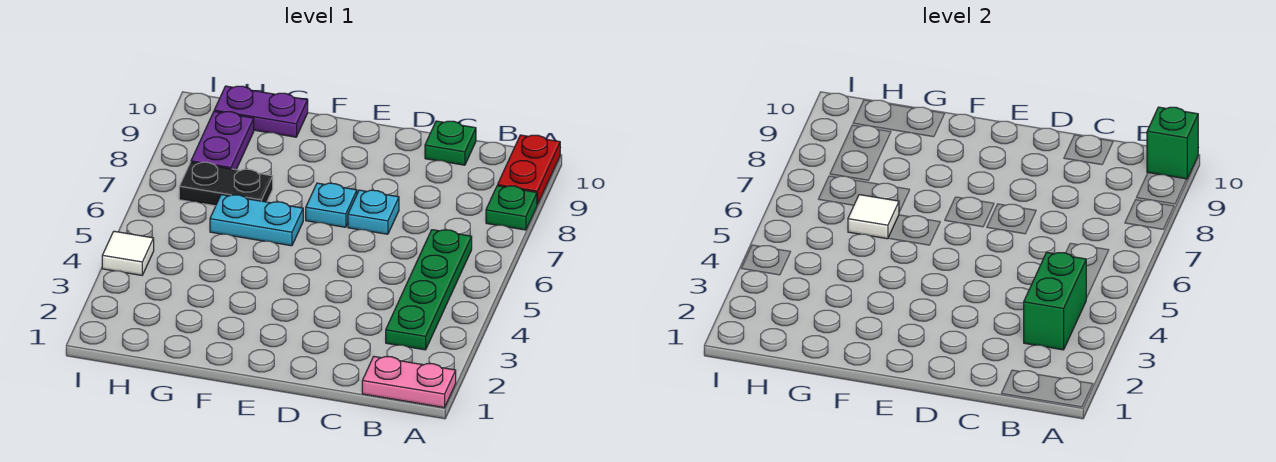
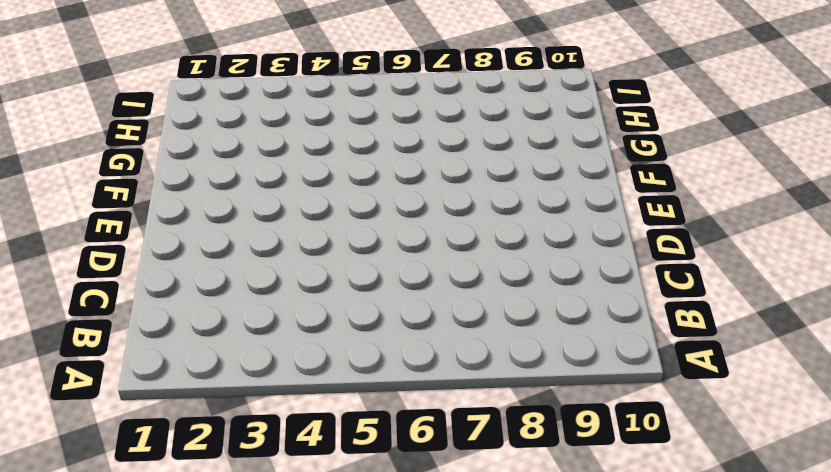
none -> pink plate A1:B1 level 1
none -> green plate A8 level 1
none -> red plate A9:A10 level 1

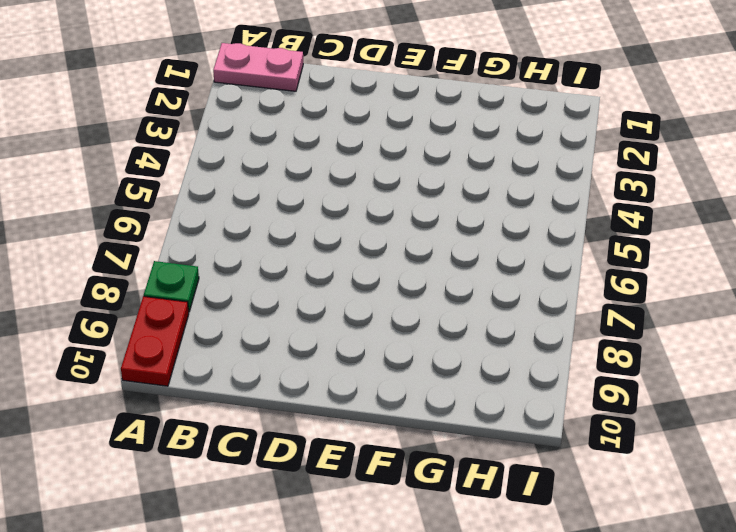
none -> green plate B3:B6 level 1
none -> green plate C10 level 1
none -> cyan plate D7 level 1

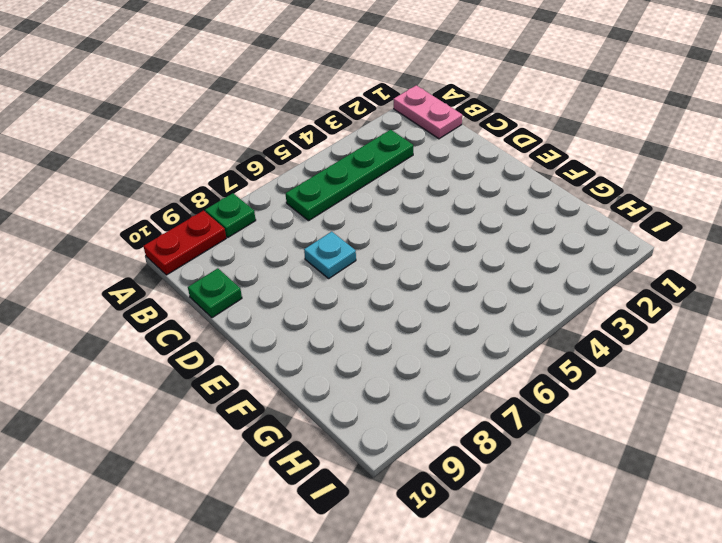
none -> cyan plate E7 level 1
none -> cyan plate F6:G6 level 1
none -> black plate G7:H7 level 1

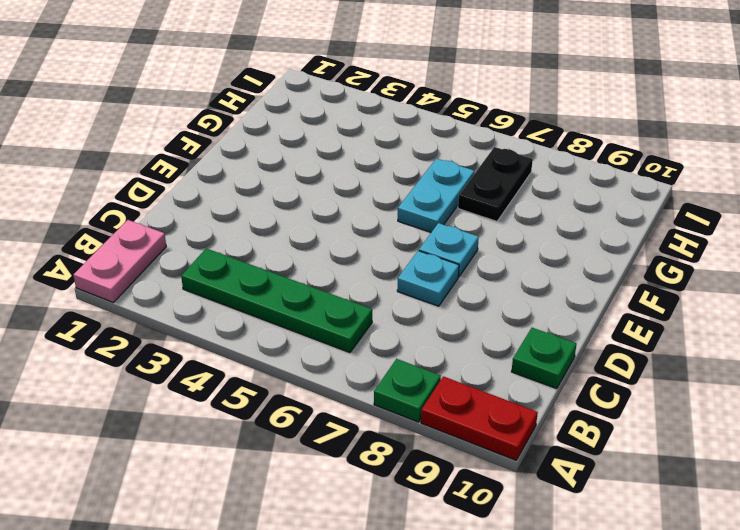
none -> purple plate G10:H10 level 1
none -> purple plate H8:H9 level 1
none -> white tile I4 level 1

